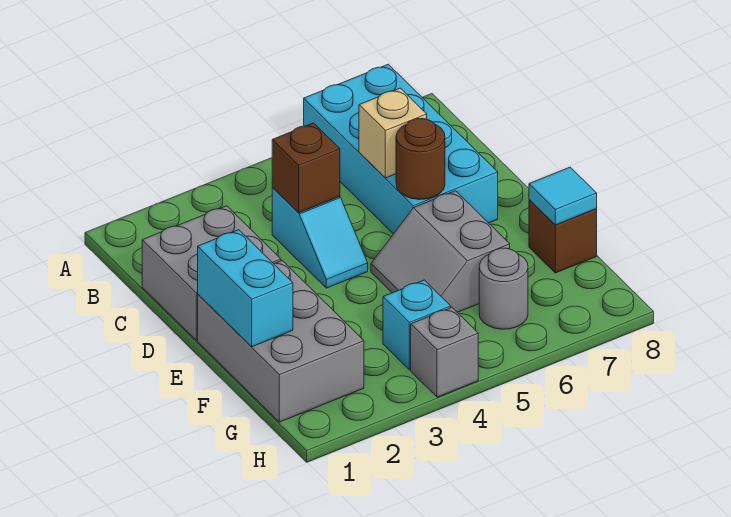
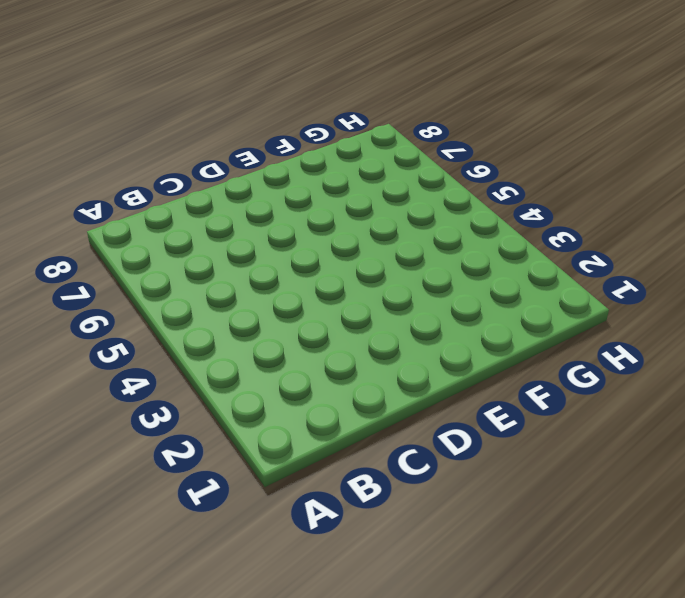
none -> cyan brick A6:D7 level 1
none -> grey brick C1:D2 level 1
none -> cyan slope C4:D4 level 1 top C

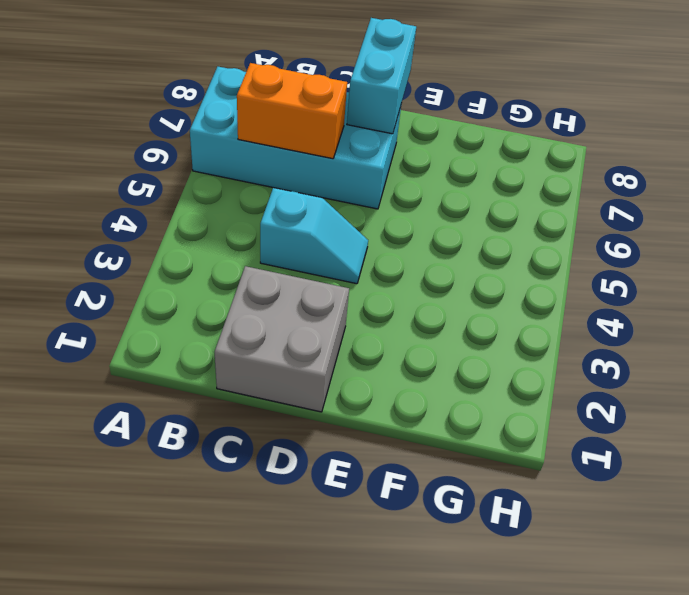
orange brick B6:C6 level 2 -> tan brick C6 level 2
cyan brick D7:D8 level 2 -> cyan brick E1:F1 level 2
none -> grey brick E1:G2 level 1
none -> grey slope E5:F6 level 1 top 6
none -> brown brick F8 level 1

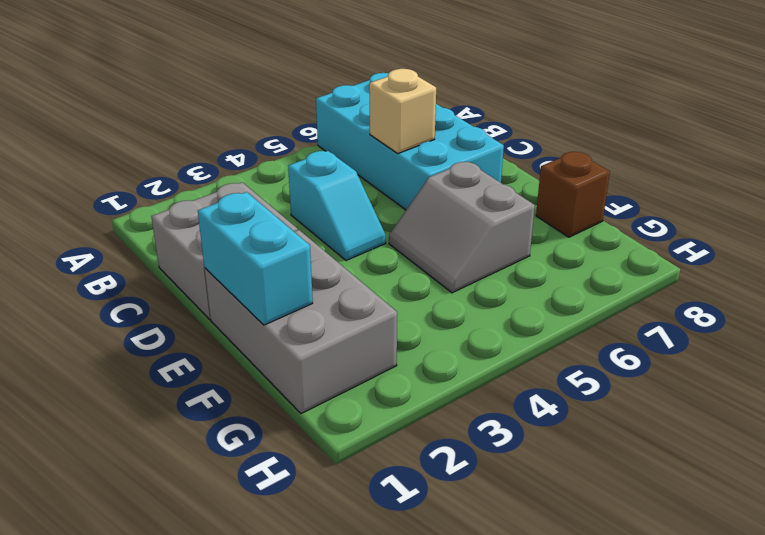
none -> cyan brick G4 level 1
none -> grey round brick G6 level 1
none -> grey brick H4 level 1

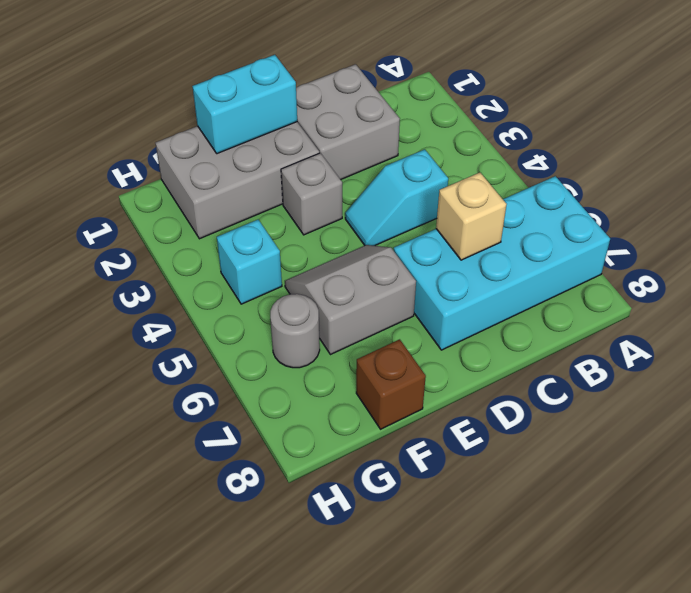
grey brick E3 level 1 -> grey brick H4 level 1
none -> brown brick C4 level 2
none -> brown round brick D6 level 2
none -> cyan tile F8 level 2

